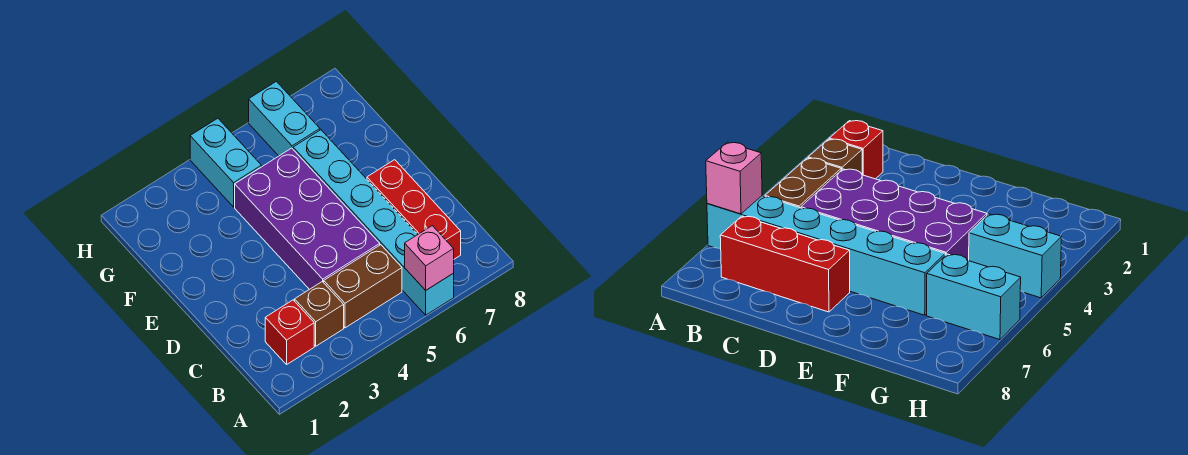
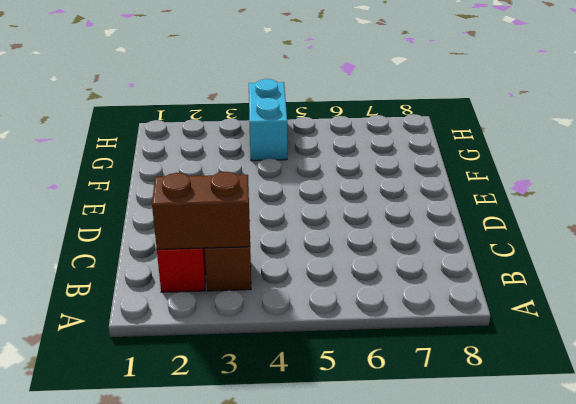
brown brick B2:B3 level 2 -> brown brick B4:B5 level 1
none -> cyan brick A6:F6 level 1
none -> red brick B7:D7 level 1

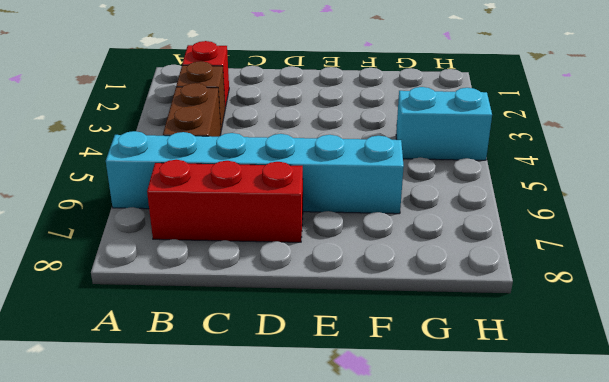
none -> purple brick C4:F5 level 1
none -> cyan brick G6:H6 level 1

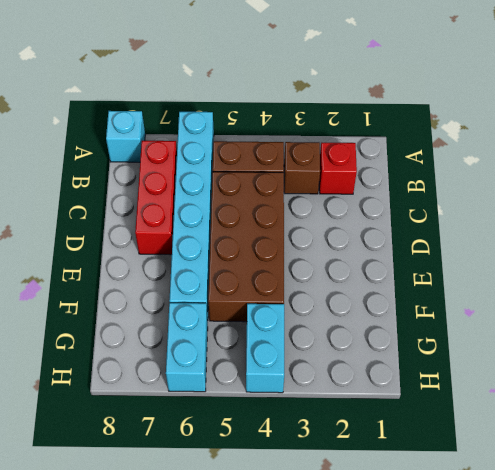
cyan brick A8 level 1 -> none
brown brick C4:F5 level 1 -> purple brick C4:F5 level 1
none -> pink brick A6 level 2

